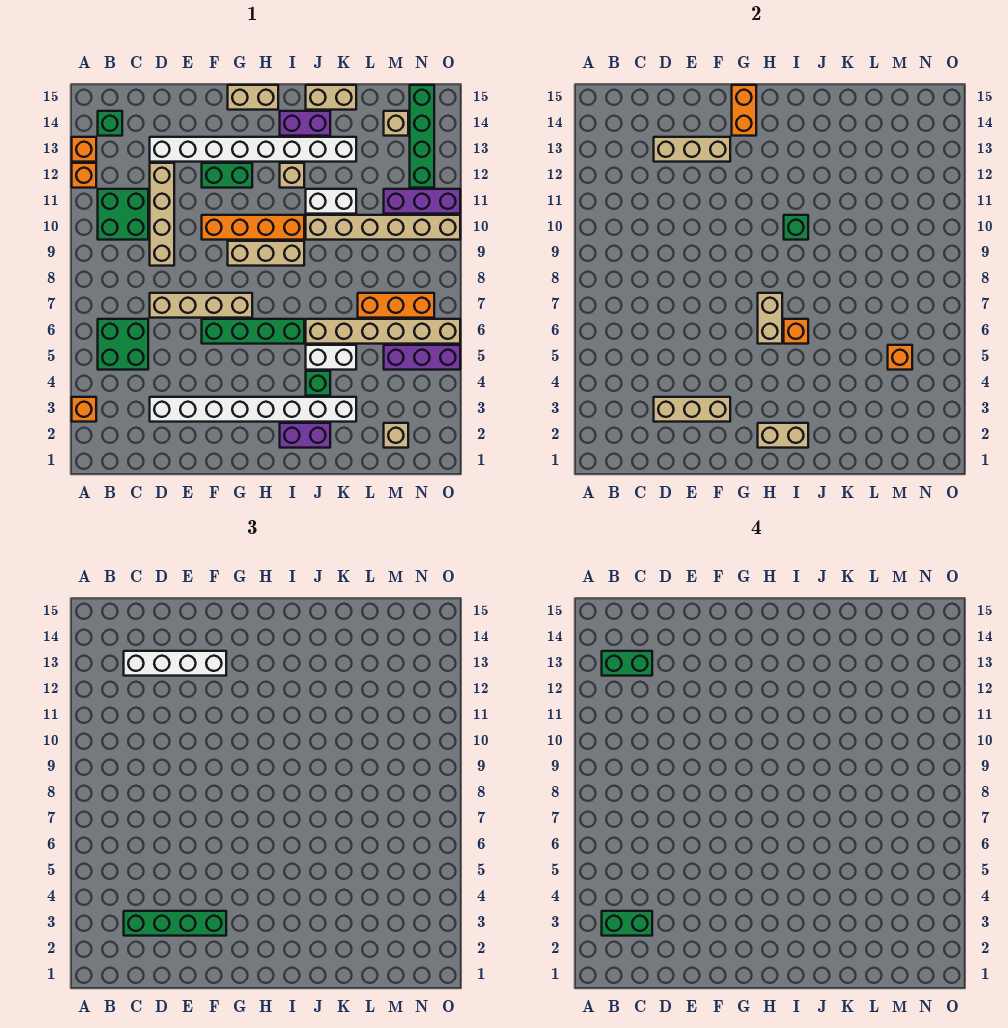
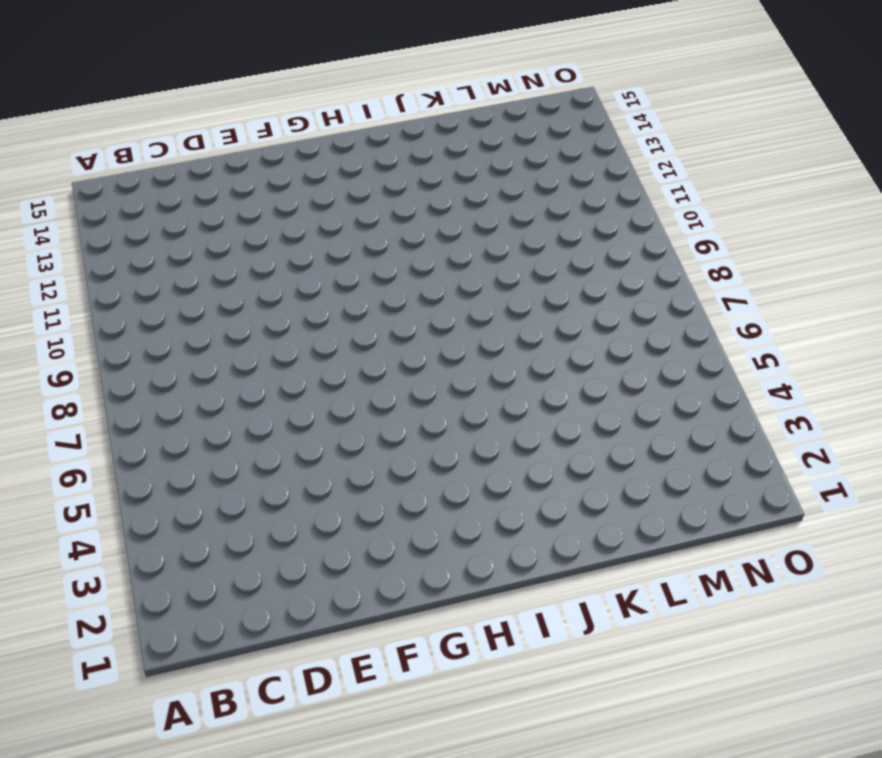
none -> orange brick A3 level 1
none -> orange brick A12 level 1
none -> orange brick A13 level 1
none -> green brick B5:C6 level 1

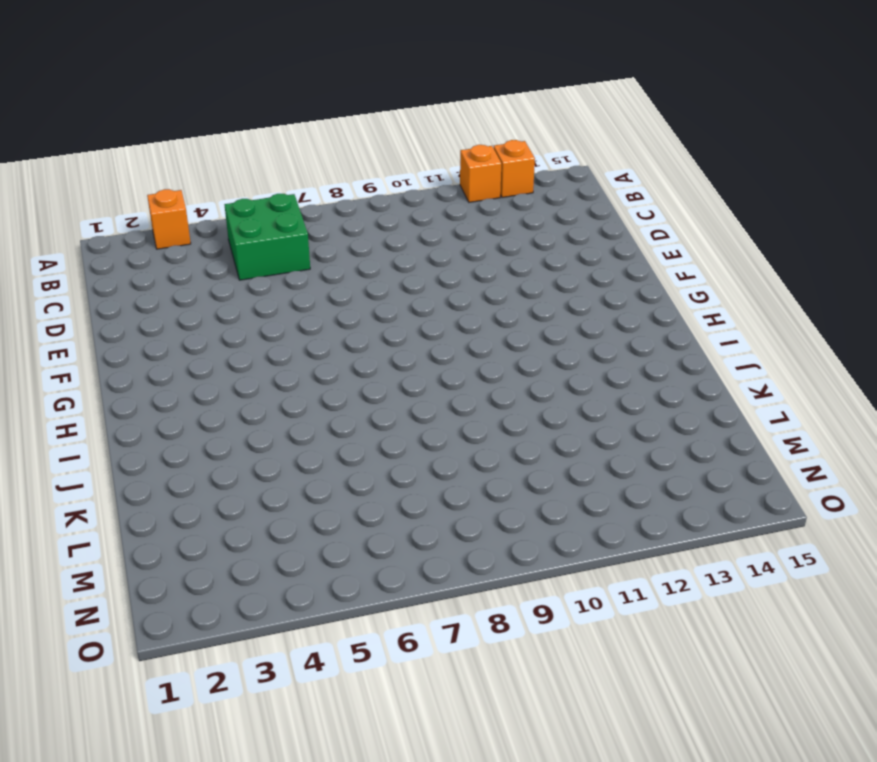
none -> green brick B10:C11 level 1
none -> green brick B14 level 1
none -> white brick D3:K3 level 1
none -> tan brick D7:G7 level 1

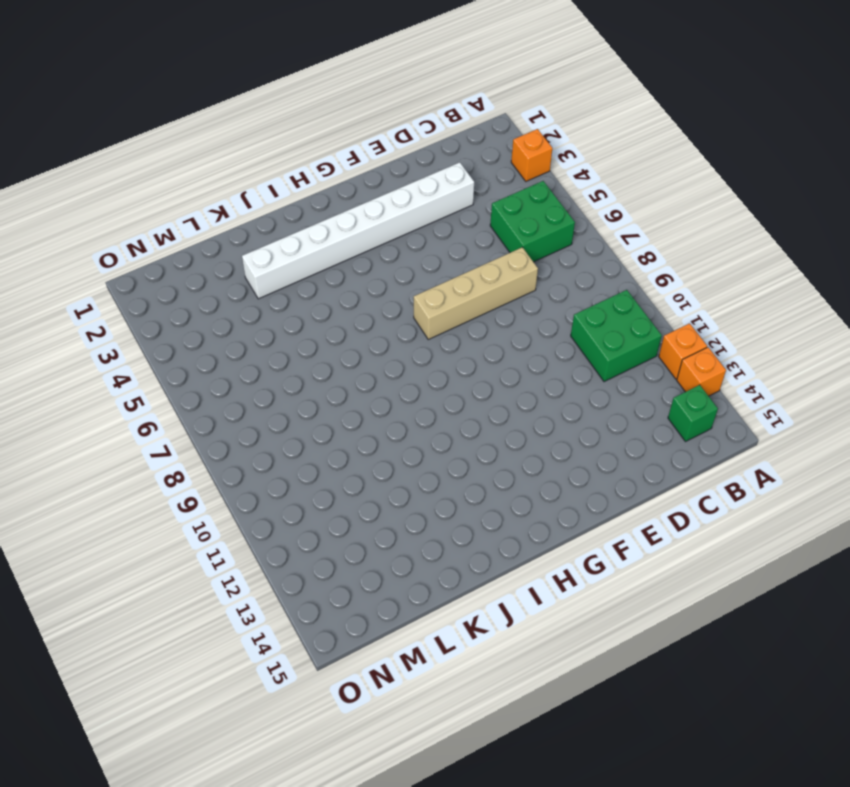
none -> tan brick D9:D12 level 1
none -> white brick D13:K13 level 1
none -> green brick F6:I6 level 1
none -> orange brick F10:I10 level 1

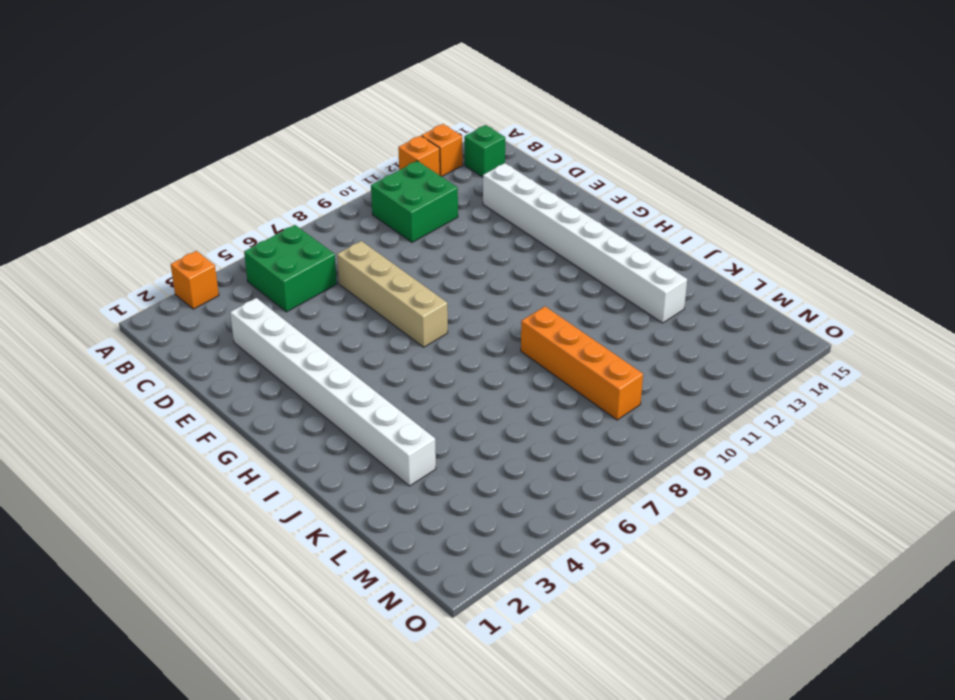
orange brick J9:M9 level 1 -> orange brick F10:I10 level 1
none -> tan brick D9:D12 level 1
none -> green brick F6:I6 level 1
none -> green brick F12:G12 level 1
none -> tan brick G9:I9 level 1

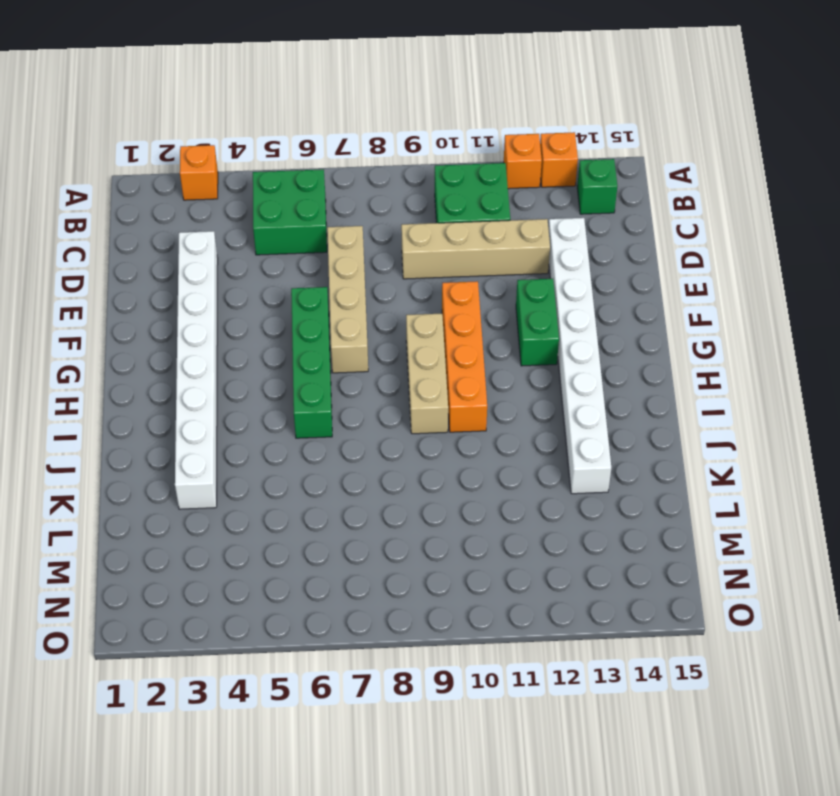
none -> tan brick G15:H15 level 1
none -> purple brick I2:J2 level 1
none -> tan brick I12 level 1
none -> purple brick I14:J14 level 1

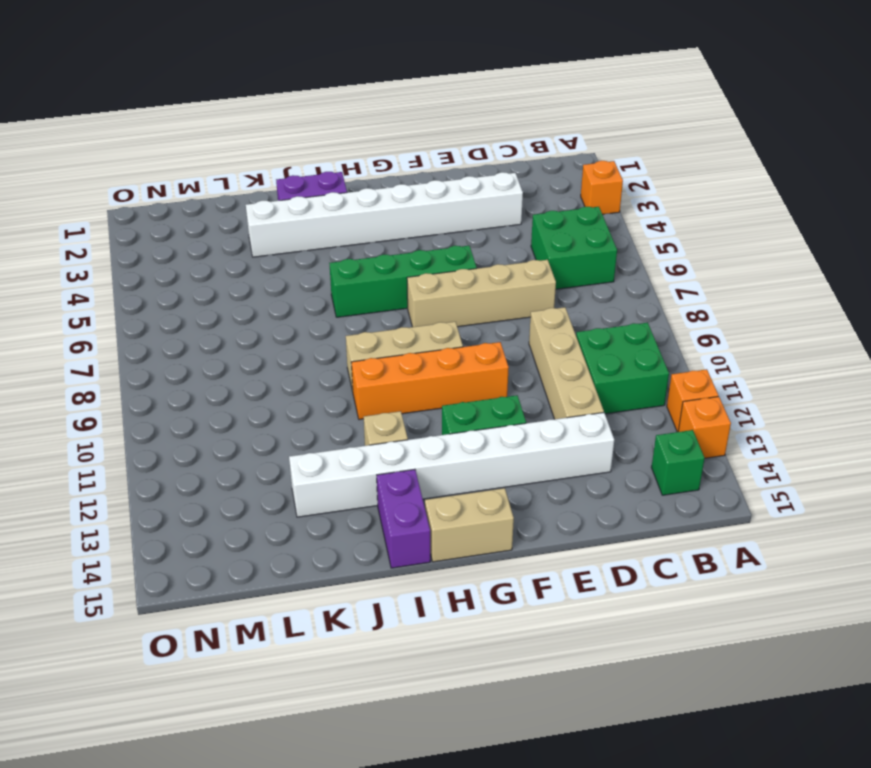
purple brick I14:I15 level 1 -> purple brick I14:J14 level 1
none -> green brick J4 level 1
none -> white brick J5:K5 level 1
none -> tan brick J6:O6 level 1
none -> tan brick J10:O10 level 1

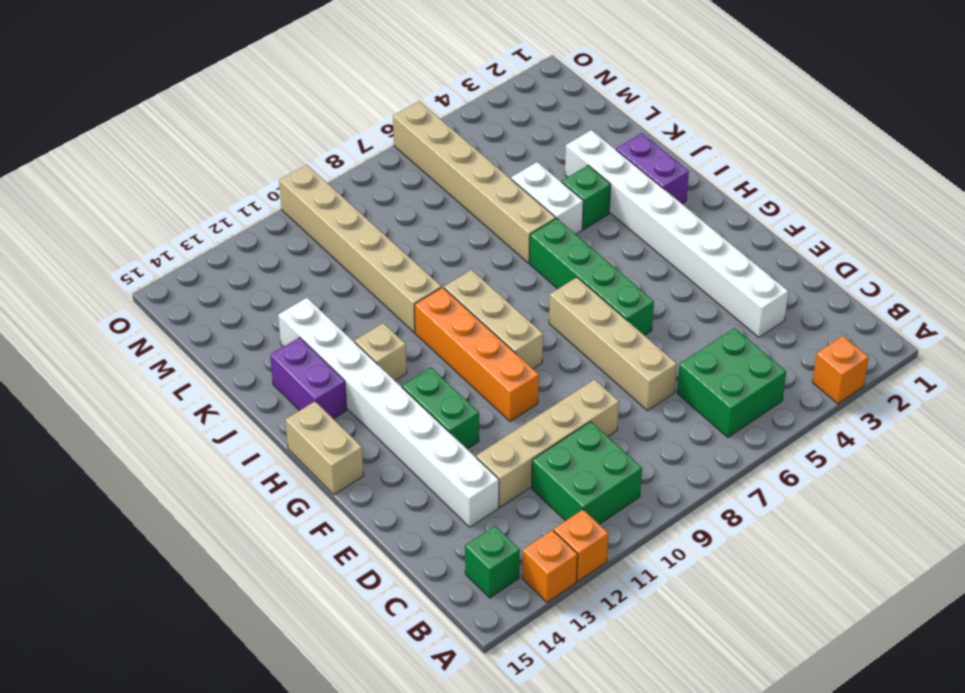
none -> white brick J11:K11 level 1
none -> tan brick J15:K15 level 1
none -> orange brick L7:N7 level 1
none -> tan brick M2 level 1

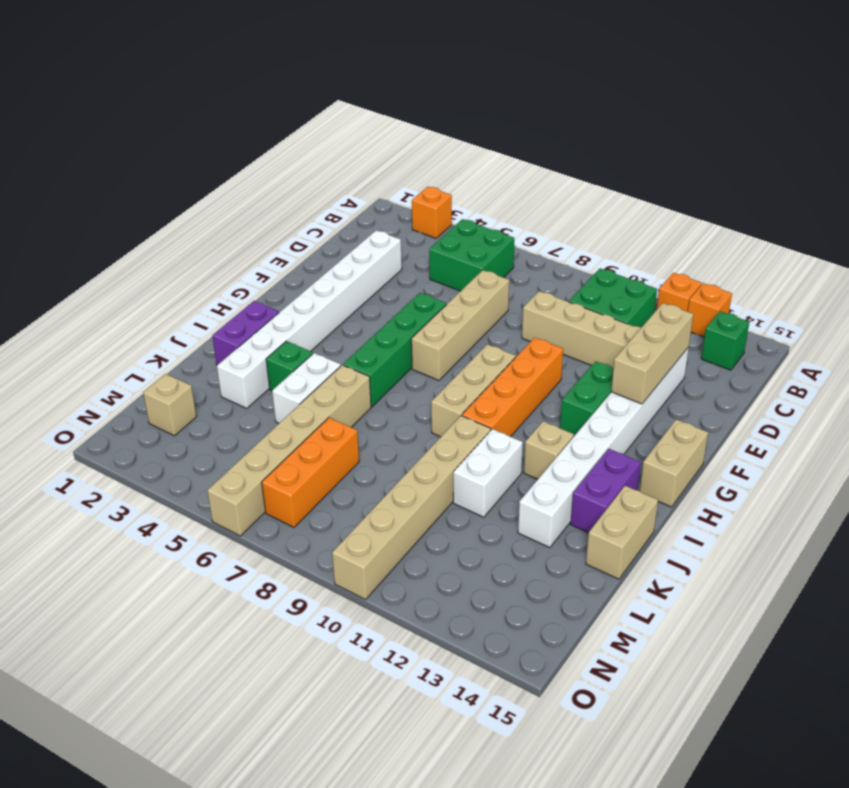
none -> purple brick M5:O5 level 1
none -> purple brick M11:O11 level 1
none -> tan brick M14 level 1
none -> green brick N12:N15 level 1

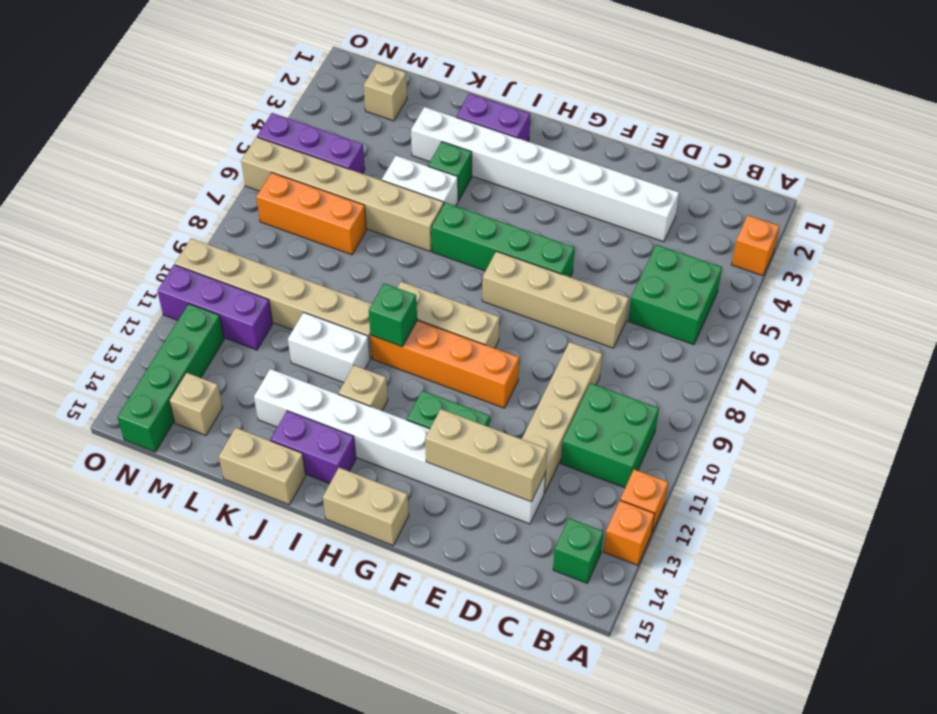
none -> tan brick D3:F3 level 2
none -> orange brick G14:G15 level 2
none -> tan brick H2:I2 level 2
none -> tan brick H6:H7 level 2

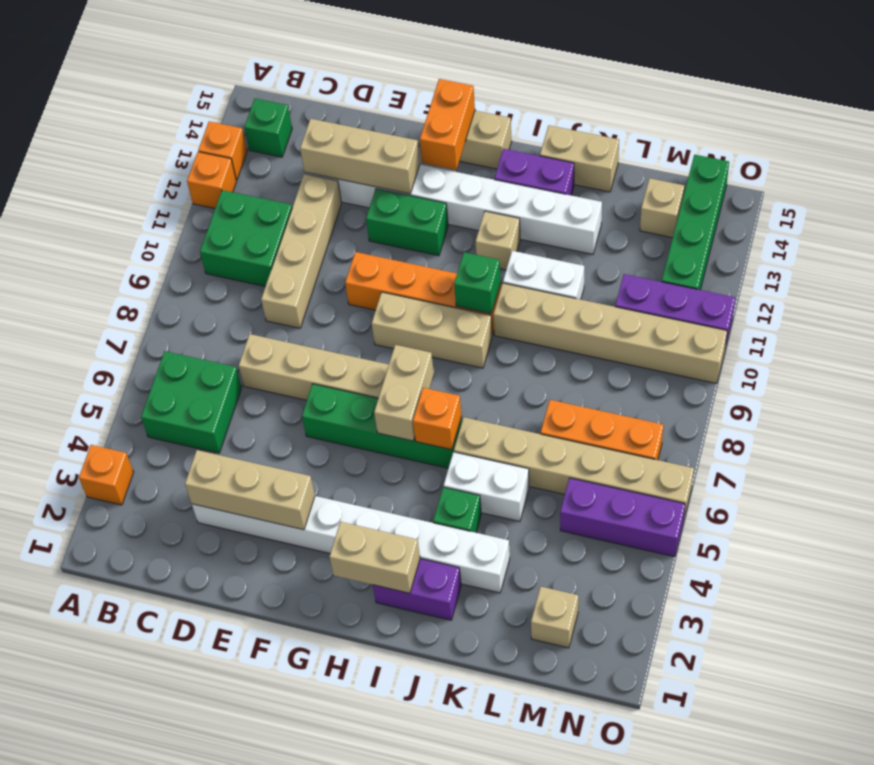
none -> orange brick M5 level 2
none -> green brick C3:F3 level 3
none -> white brick C13:F13 level 3
none -> green brick B3:C3 level 4

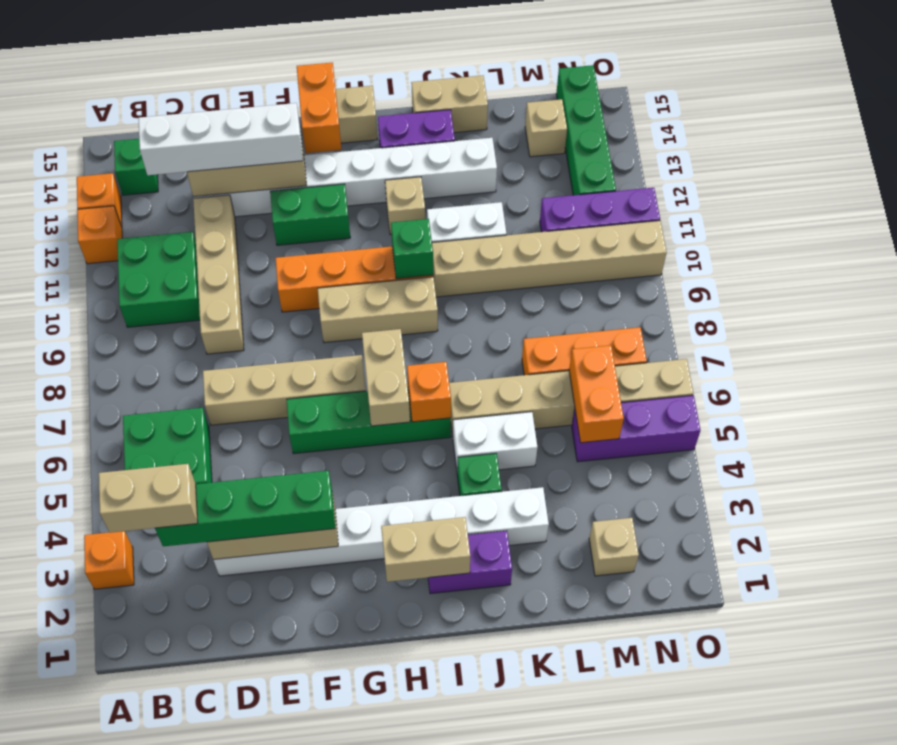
tan brick B3:C3 level 4 -> green brick B3:C3 level 4
orange brick M5:M6 level 2 -> orange brick M5 level 2
none -> green brick B13:C13 level 4

